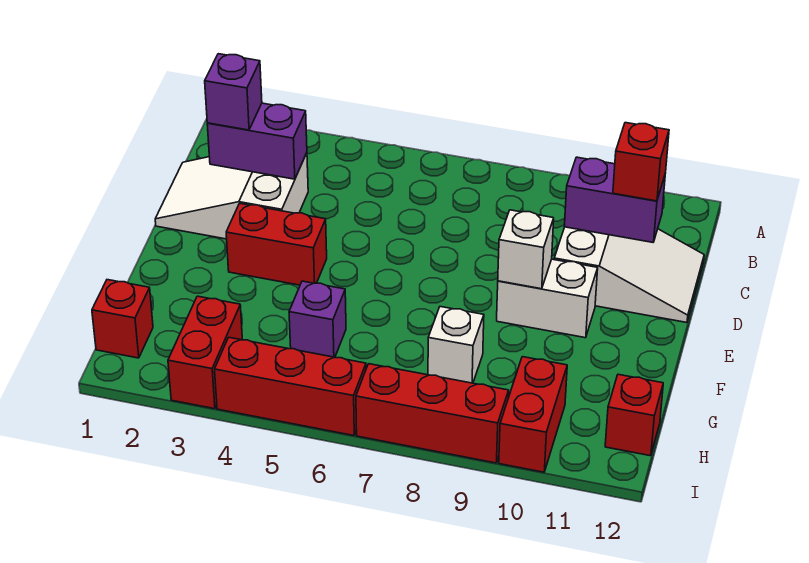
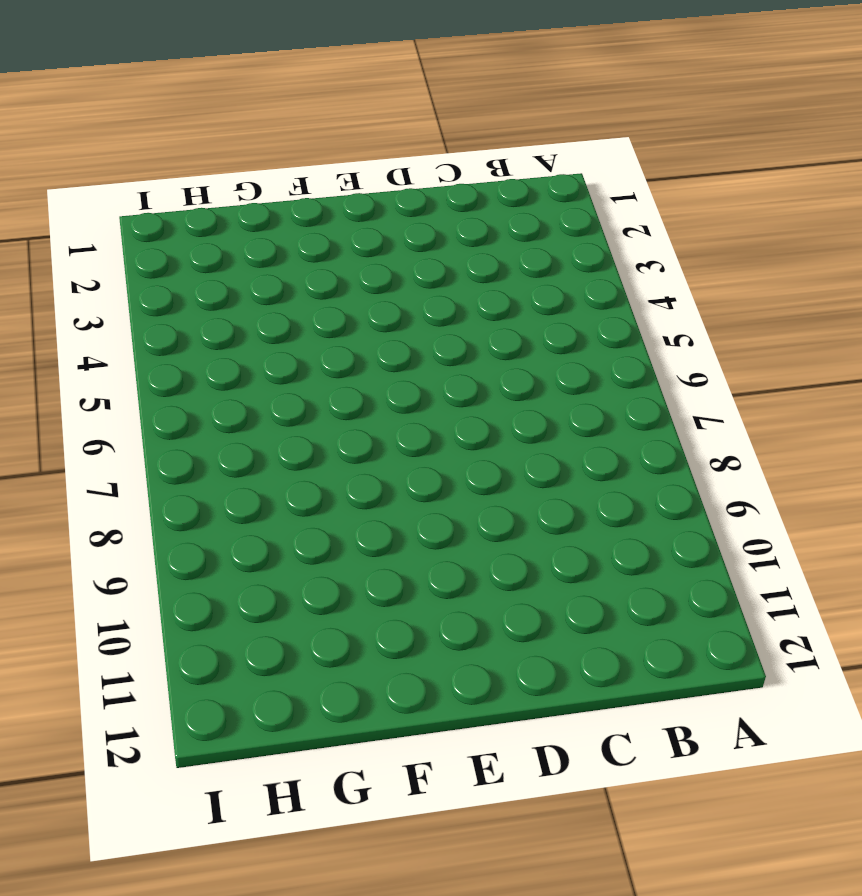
none -> white slope C1:D3 level 1 top 3
none -> white slope C10:D12 level 1 top 10
none -> red brick E3:E4 level 1

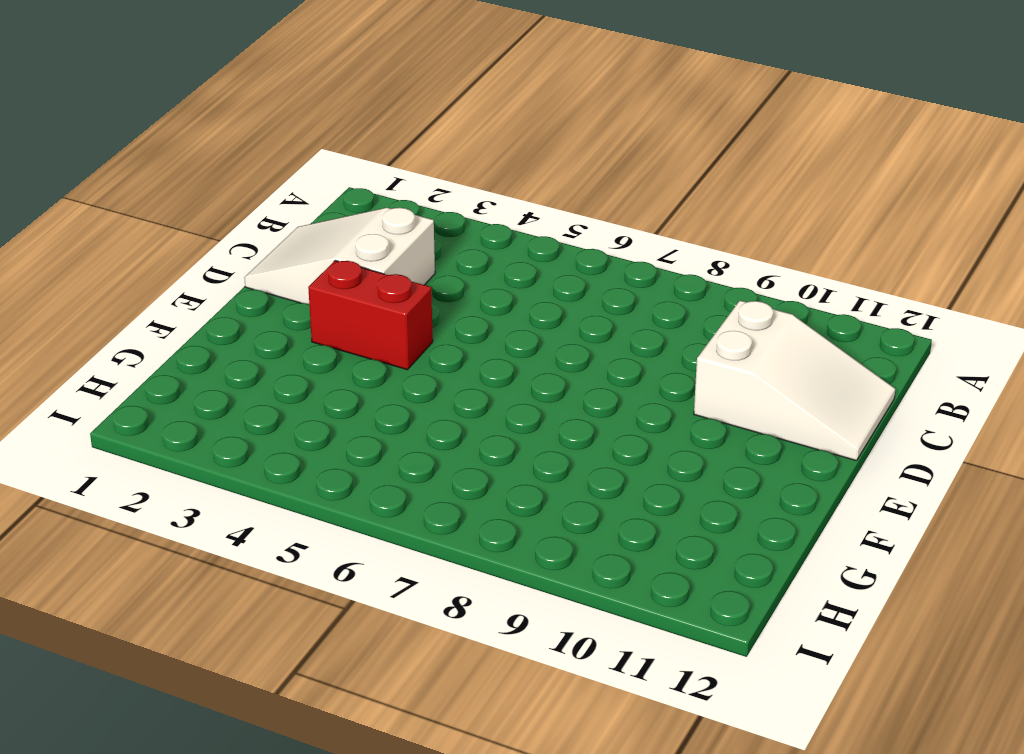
none -> white brick E9:E10 level 1
none -> purple brick G5 level 1
none -> white brick G8 level 1

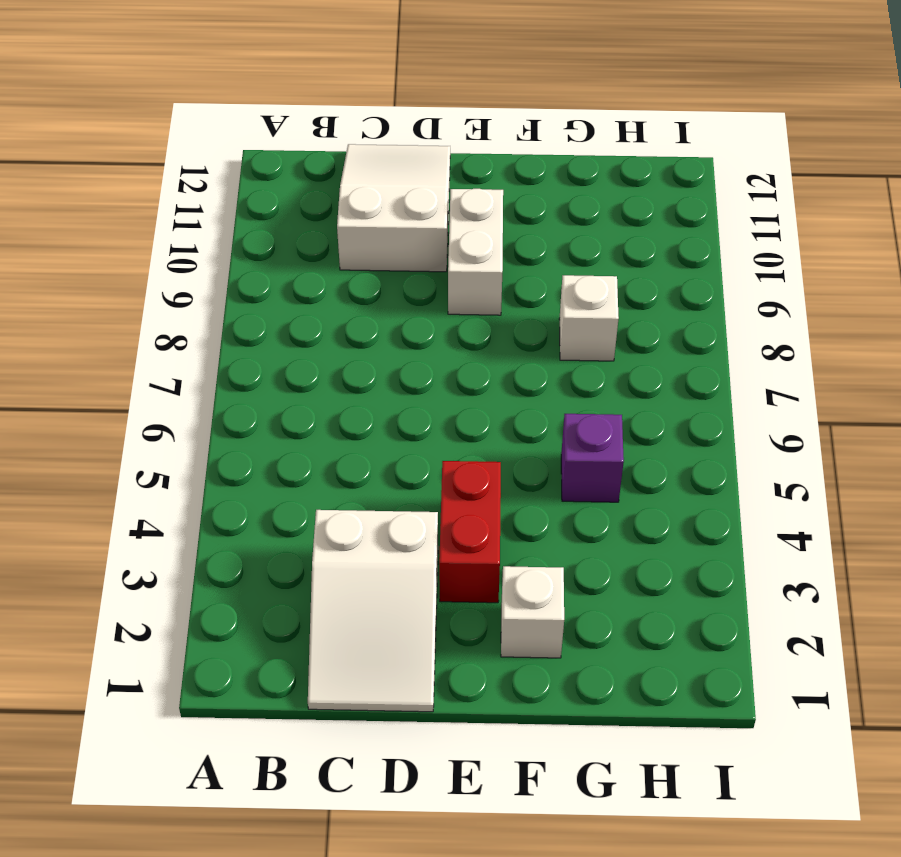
white brick F2 level 1 -> white brick E9 level 2
none -> red brick H1 level 1
none -> red brick H3:I3 level 1
none -> red brick H10:I10 level 1

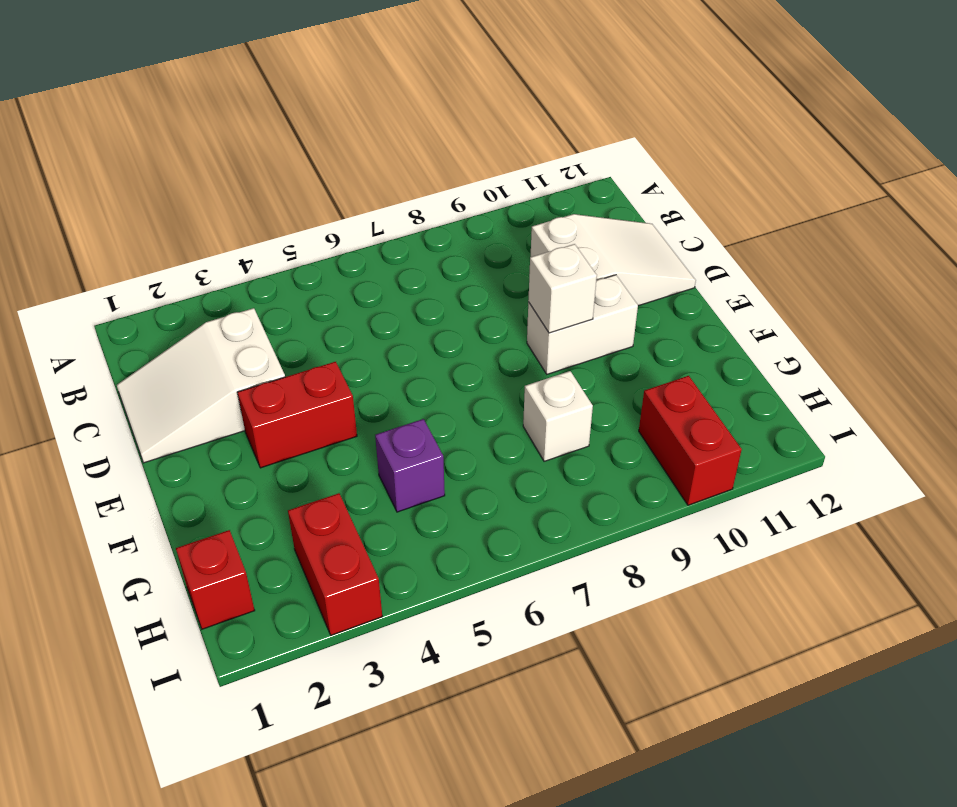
none -> red brick H12 level 1
none -> red brick I4:I6 level 1
none -> red brick I7:I9 level 1

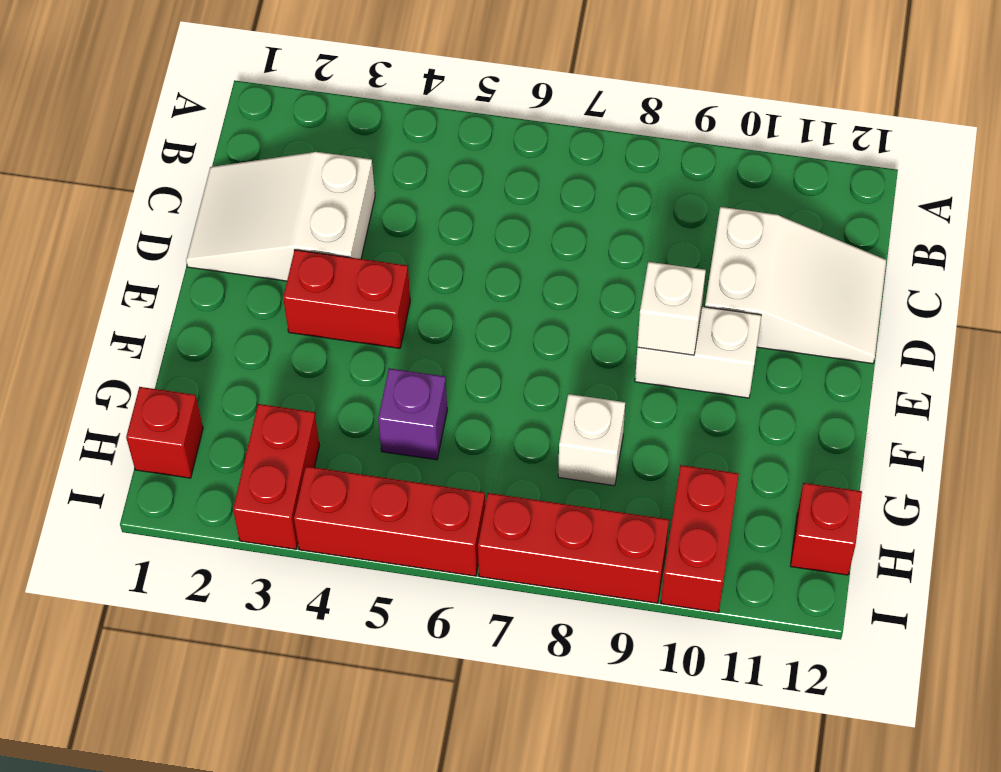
none -> purple brick C2:C3 level 2
none -> purple brick C10:C11 level 2
none -> purple brick C2 level 3

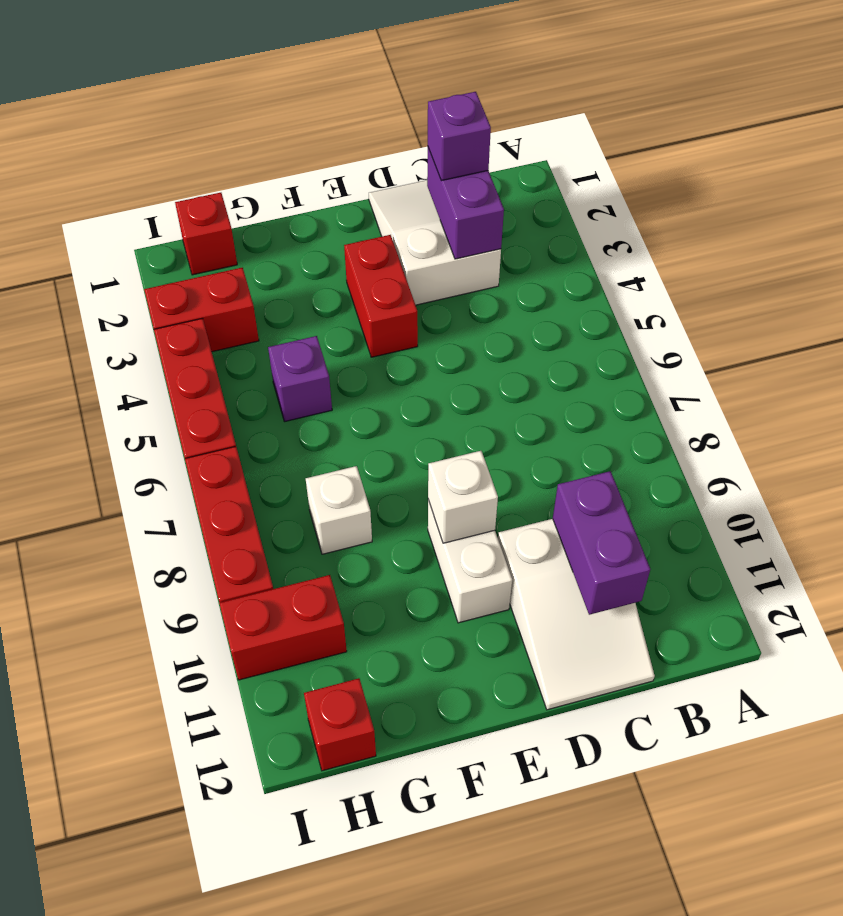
none -> red brick C11 level 3

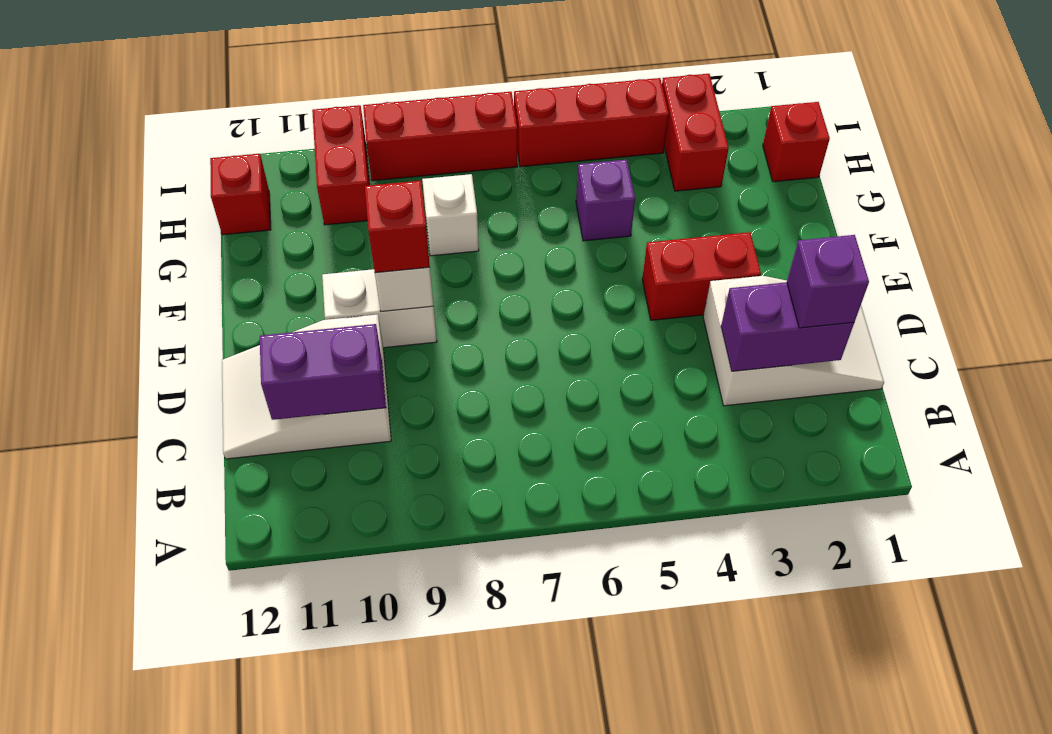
red brick E9 level 3 -> red brick C11 level 3

